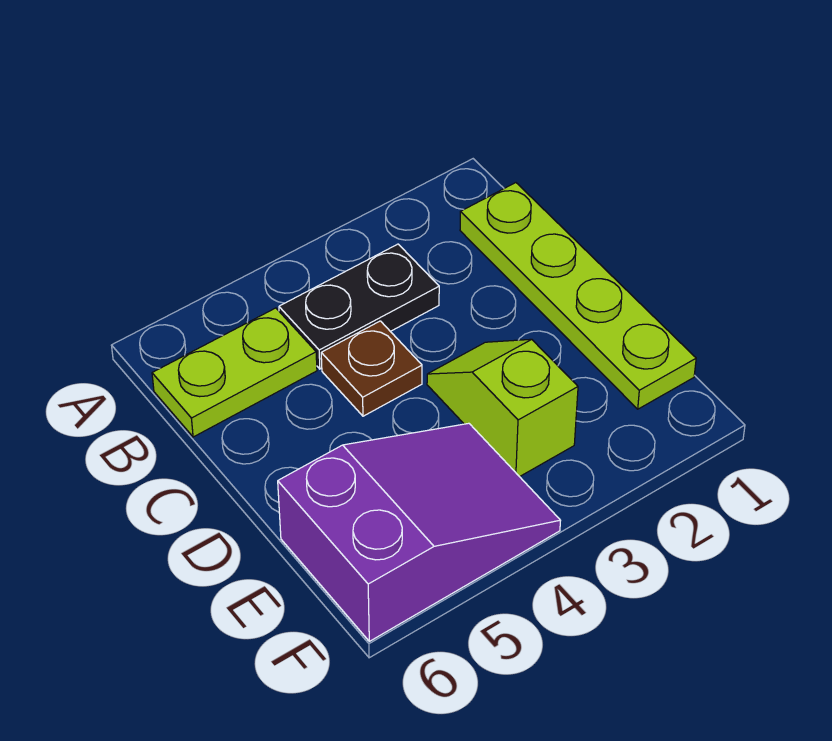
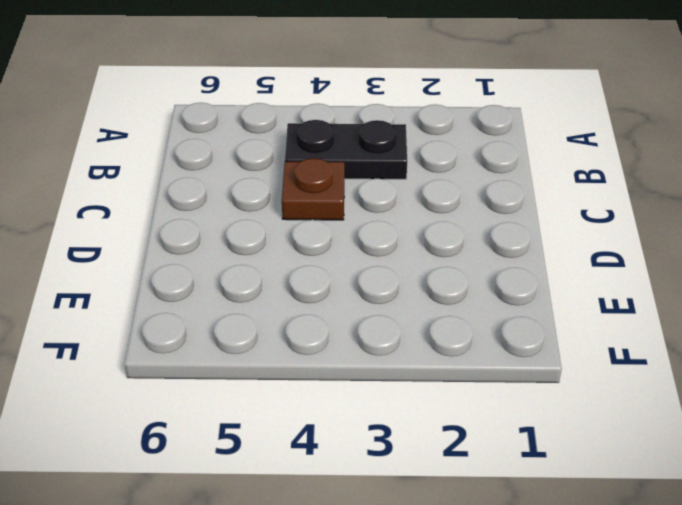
none -> lime plate B1:E1 level 1
none -> lime plate B5:B6 level 1

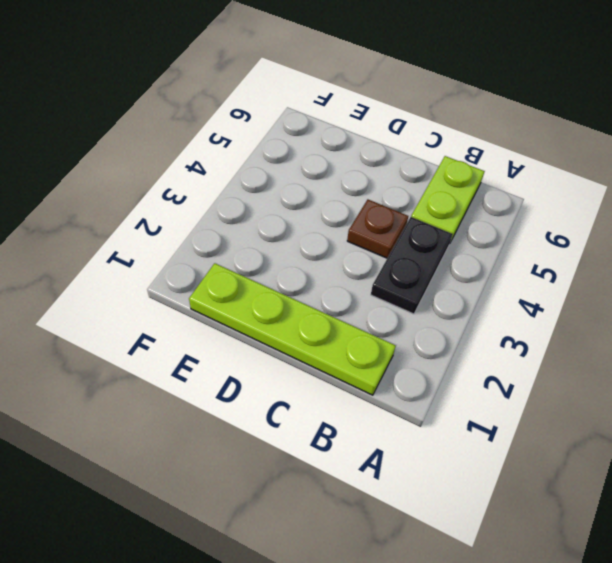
none -> lime slope D3:E3 level 1 top E
none -> purple slope E4:F6 level 1 top 6

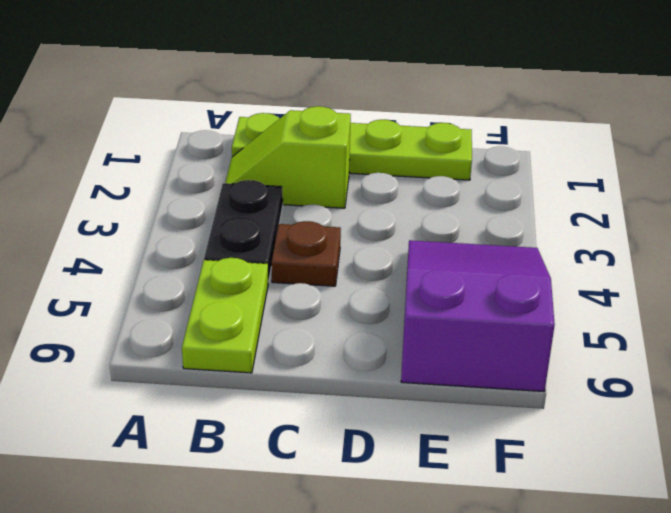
lime slope B2:C2 level 1 top C -> lime slope D3:E3 level 1 top E

